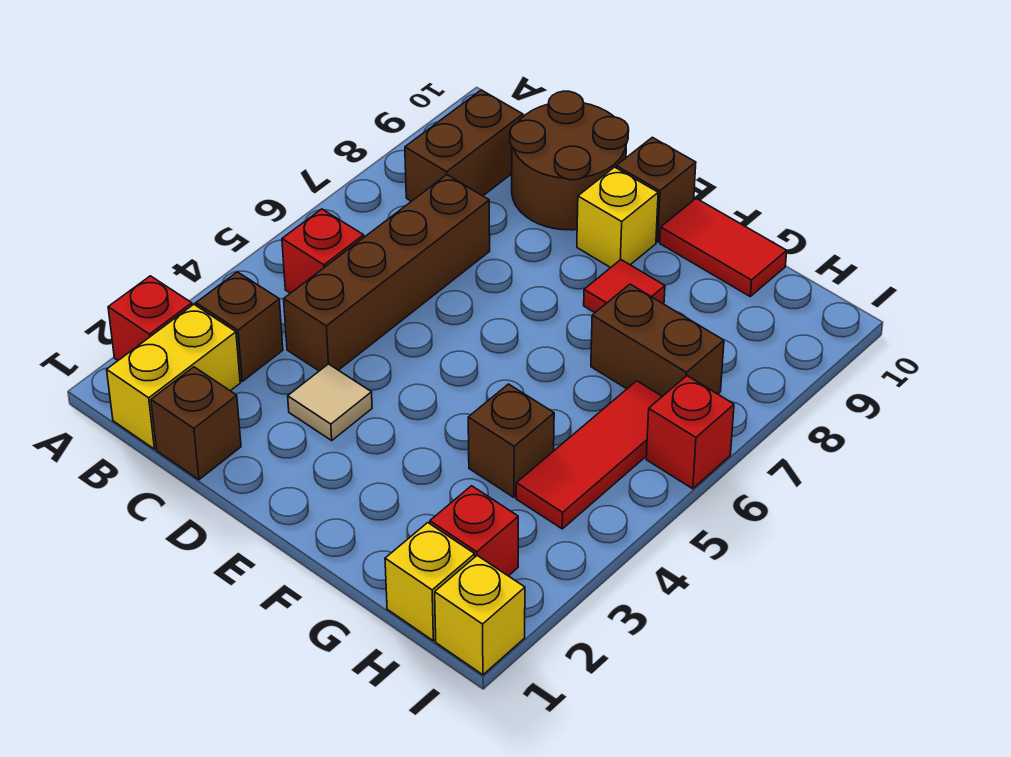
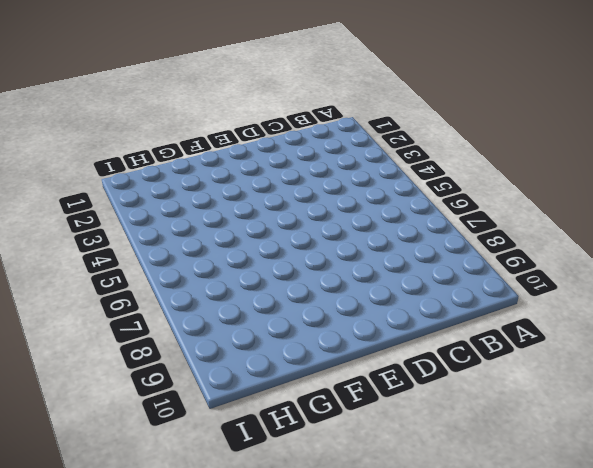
none -> red brick A2 level 1
none -> yellow brick B1:B2 level 1
none -> brown brick B3 level 1

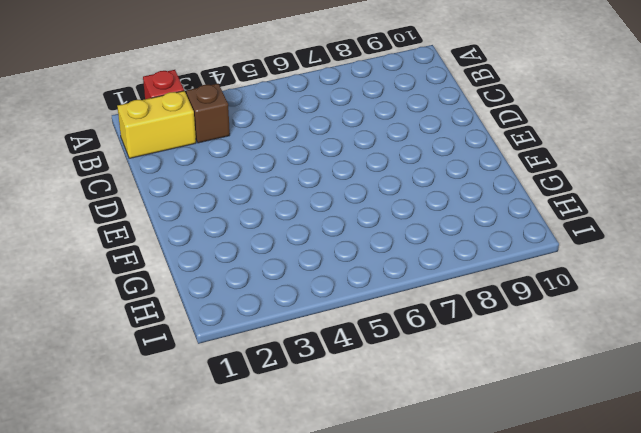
none -> red brick B5 level 1
none -> brown brick B8:B9 level 1
none -> brown brick C1 level 1

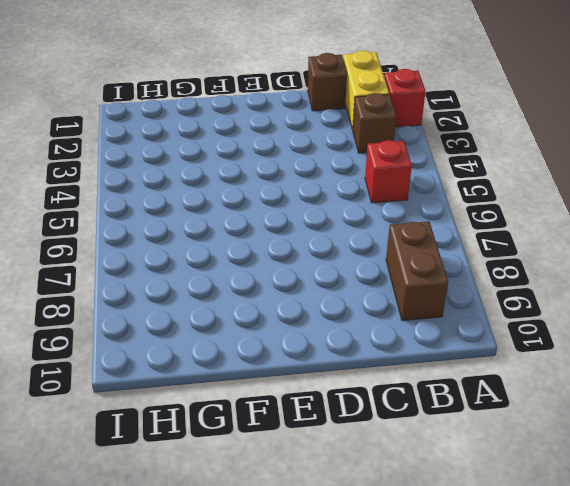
none -> brown brick C4:C7 level 1
none -> brown round brick C9:D10 level 1
none -> tan tile D3 level 1

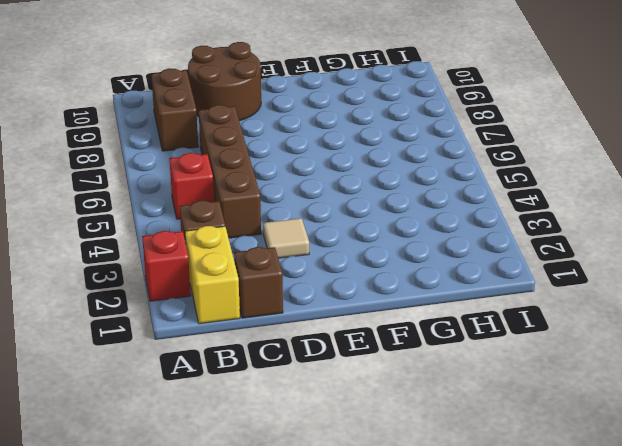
none -> yellow brick E9 level 1
none -> brown brick E10 level 1
none -> red tile F8 level 1

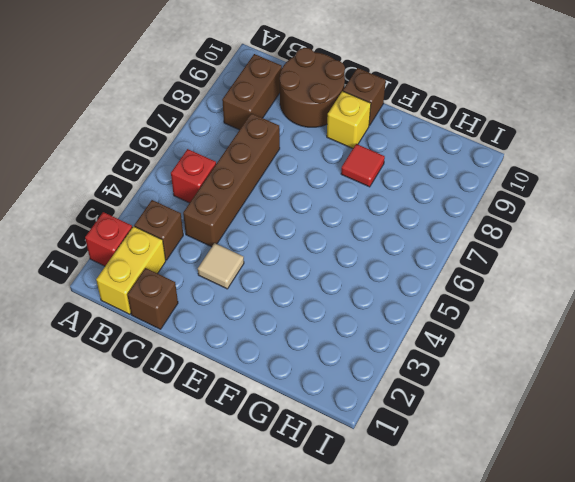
none -> red tile F10:G10 level 1
none -> brown brick G4 level 1
none -> brown brick G7:H7 level 1

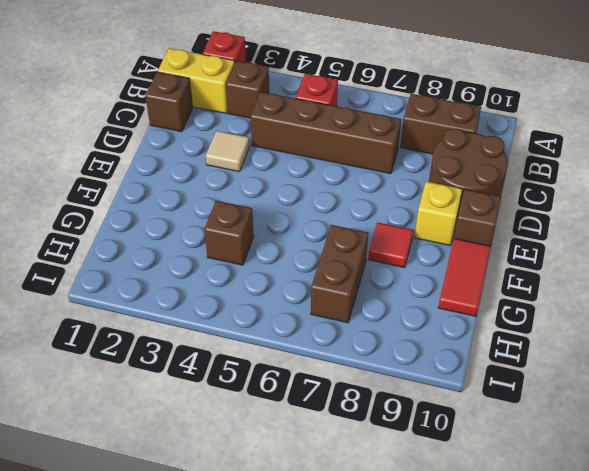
none -> yellow brick H1 level 1
none -> red brick H2 level 1
none -> red tile H4:H6 level 1

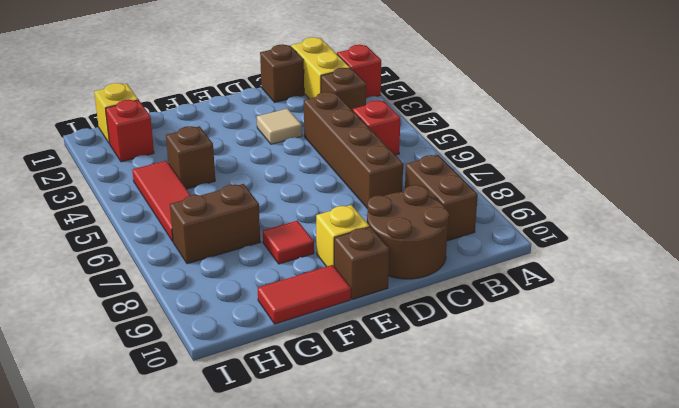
none -> yellow brick I1 level 1
none -> red brick I6 level 1

